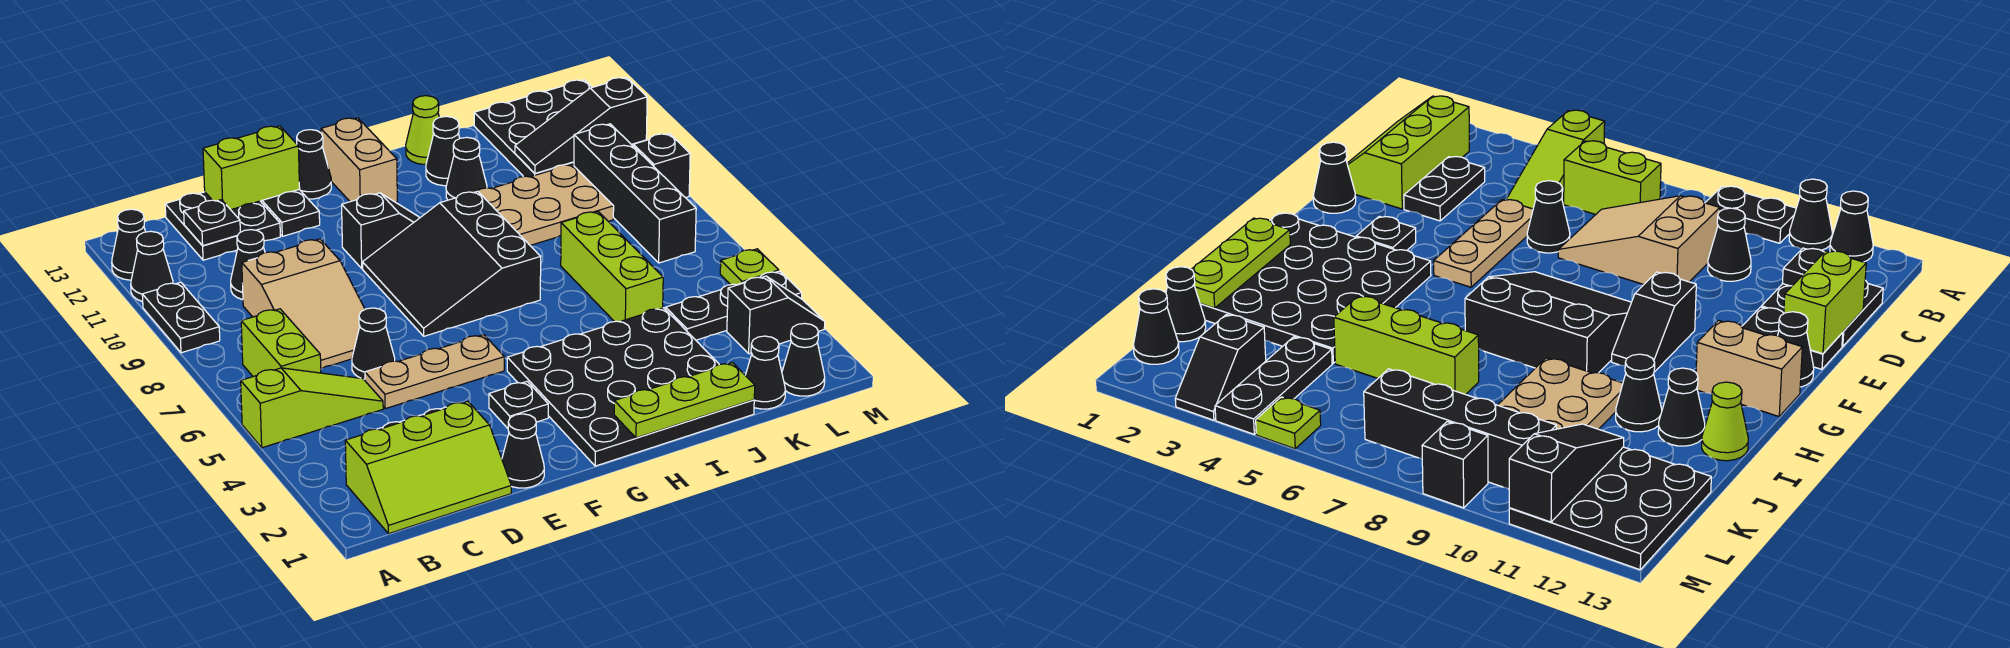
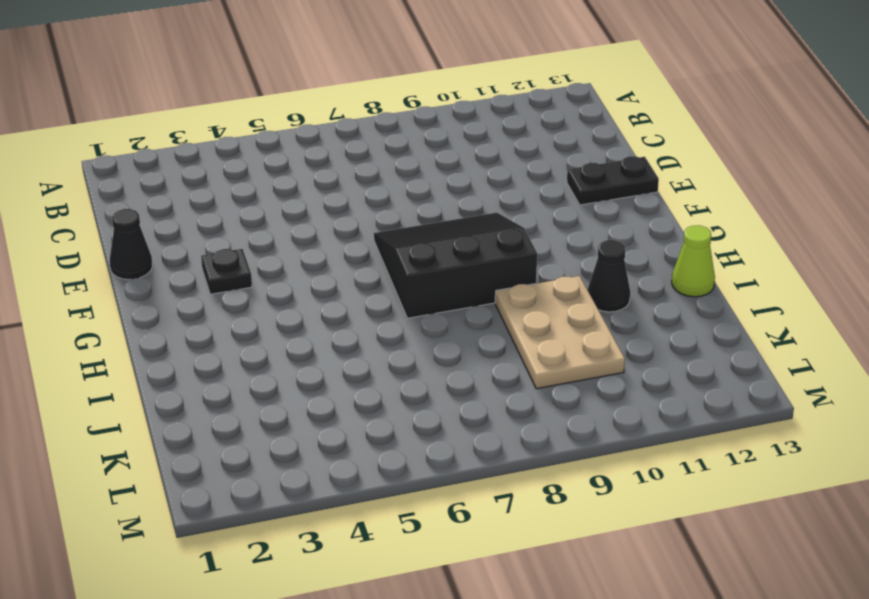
none -> lime slope A5:C5 level 1 top A
none -> black plate A9:A10 level 1
none -> black cone A11 level 1
none -> black cone A12 level 1

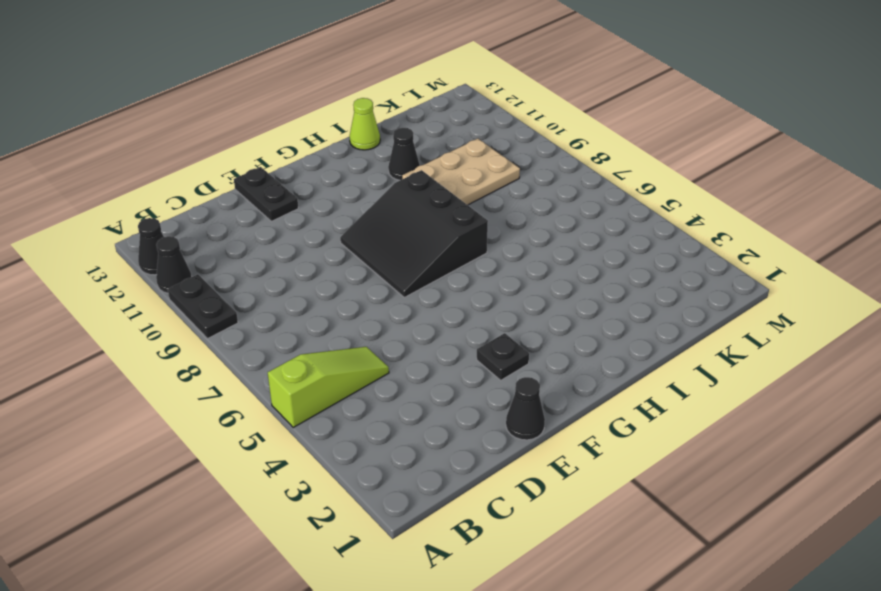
none -> lime slope B1:D2 level 1 top 2
none -> lime brick B6:B7 level 1
none -> black plate C3:D3 level 1
none -> tan slope C7:D9 level 1 top 9

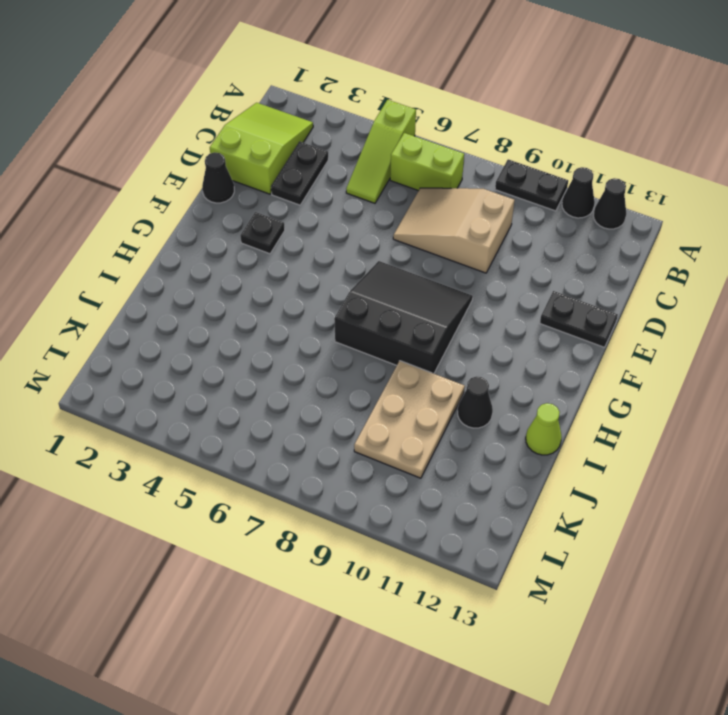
lime slope B1:D2 level 1 top D -> lime slope B1:D2 level 1 top 2
none -> black cone C10 level 1
none -> black plate C12:D13 level 1
none -> tan plate D5:F5 level 1
none -> black cone D6 level 1

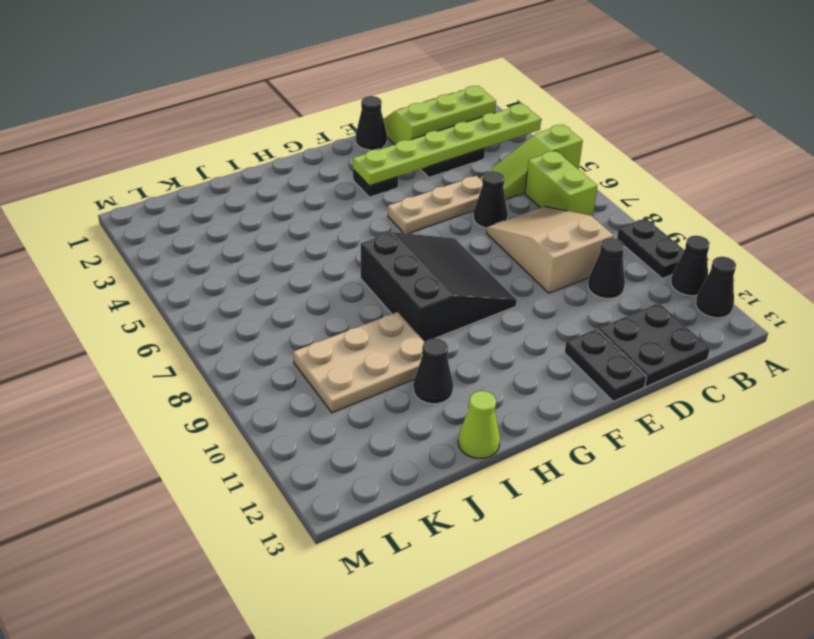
lime plate A3:F3 level 2 -> none
none -> black slope F10:G10 level 1 top F
none -> black cone F13 level 1
none -> black plate G1:J4 level 1
none -> tan brick G12:G13 level 1

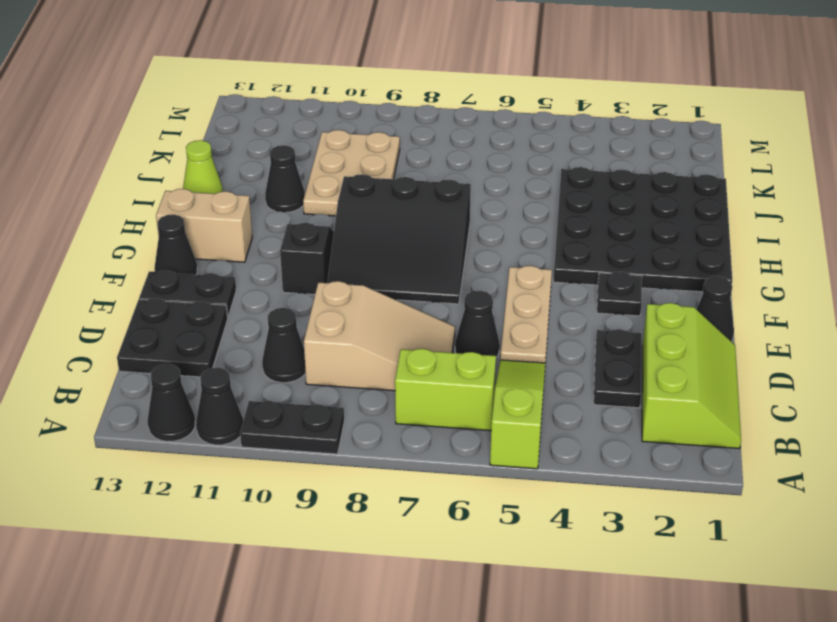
none -> black cone I12 level 1
none -> lime brick J5:J7 level 1
none -> black cone K1 level 1
none -> black plate K4:M4 level 1

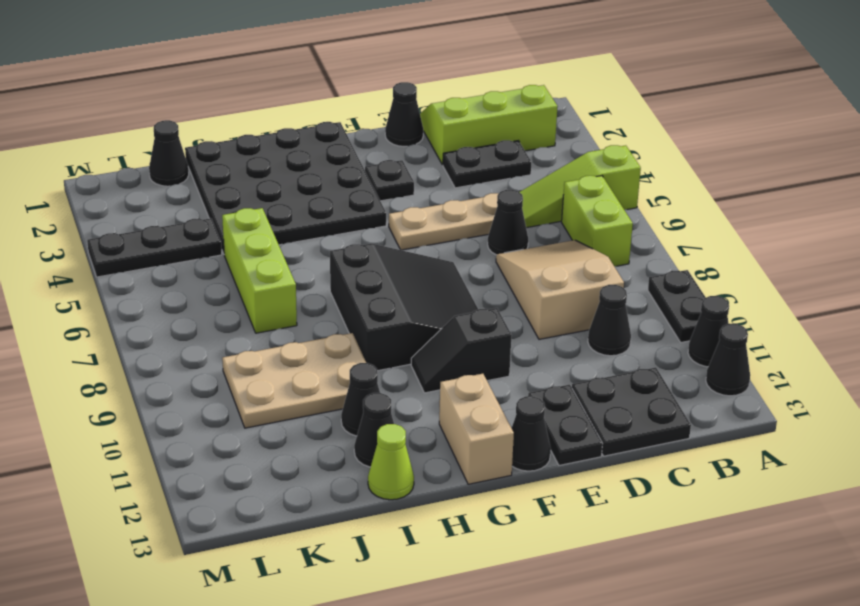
none -> black plate K11:M13 level 1
none -> black cone L1 level 1
none -> black slope L3:M3 level 1 top L
none -> black brick L7:L10 level 1

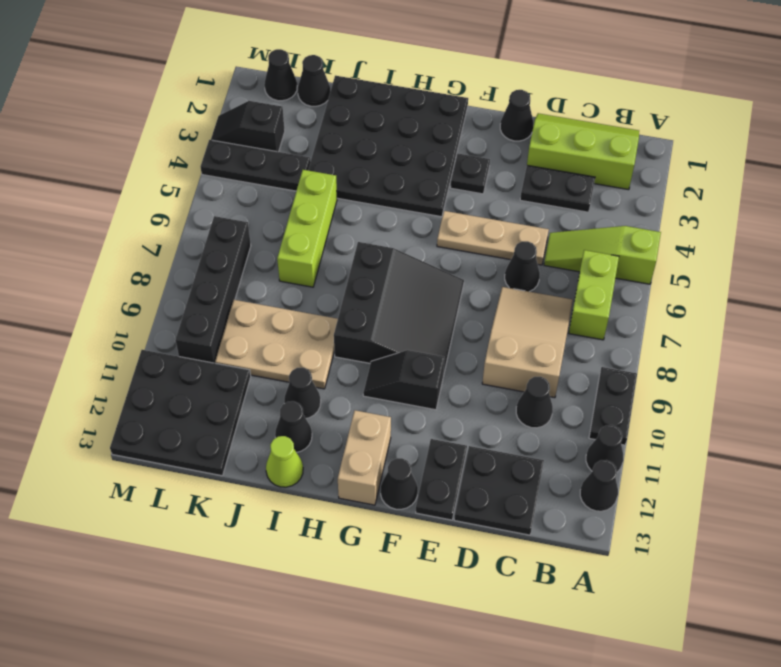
none -> lime plate M5 level 1
none -> black brick M9 level 1
none -> black plate C12 level 2
none -> lime brick D13:E13 level 2

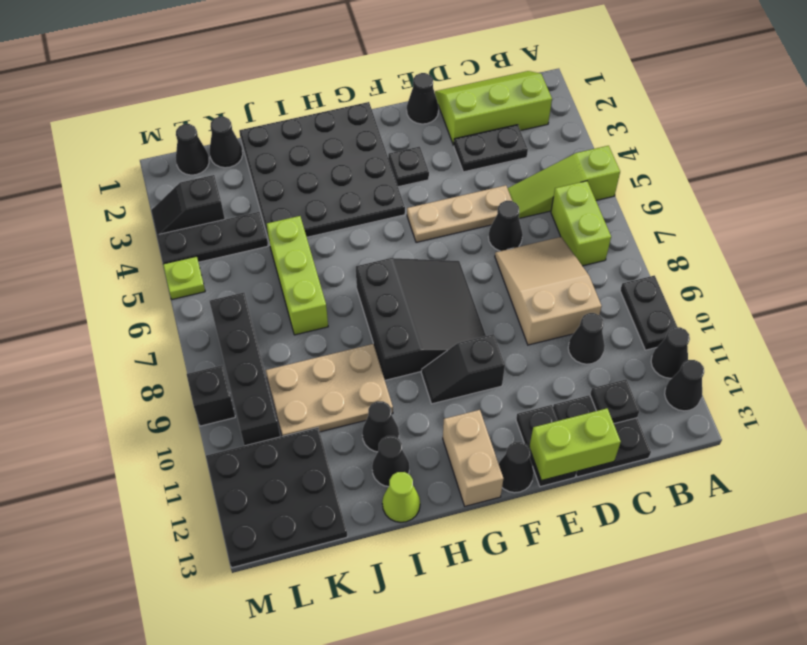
none -> lime plate H1:J1 level 2
none -> black slope K11:M11 level 2 top M

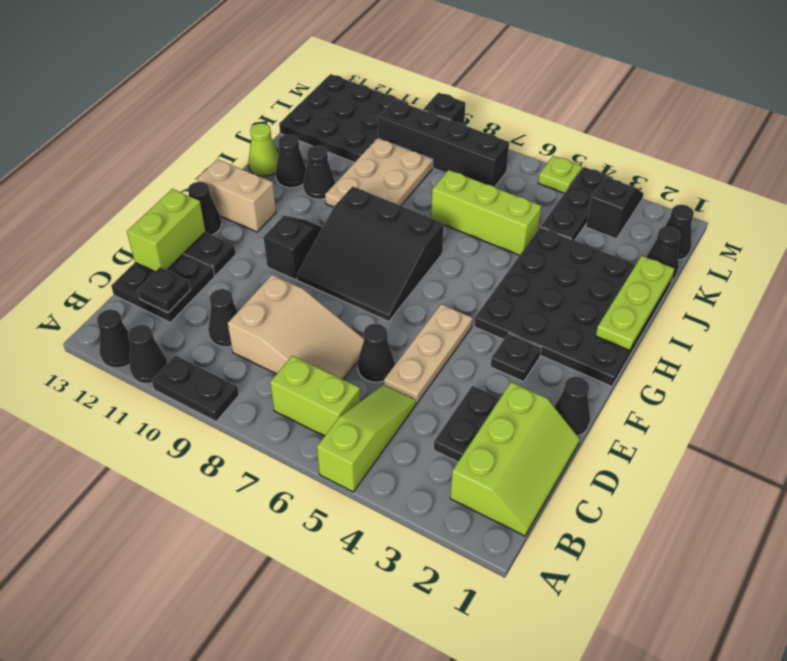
none -> black slope K11:M11 level 2 top M

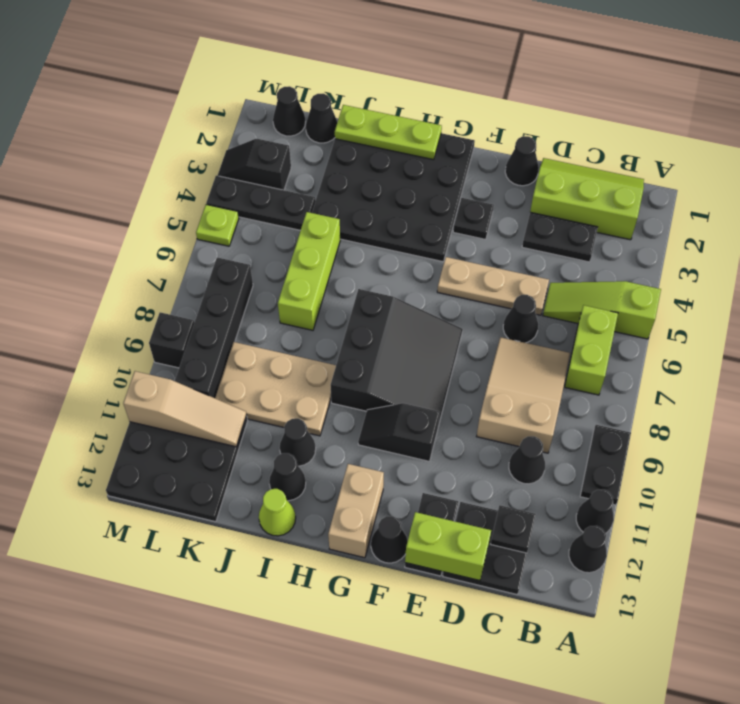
tan slope K11:M11 level 2 top M -> black slope K11:M11 level 2 top M

